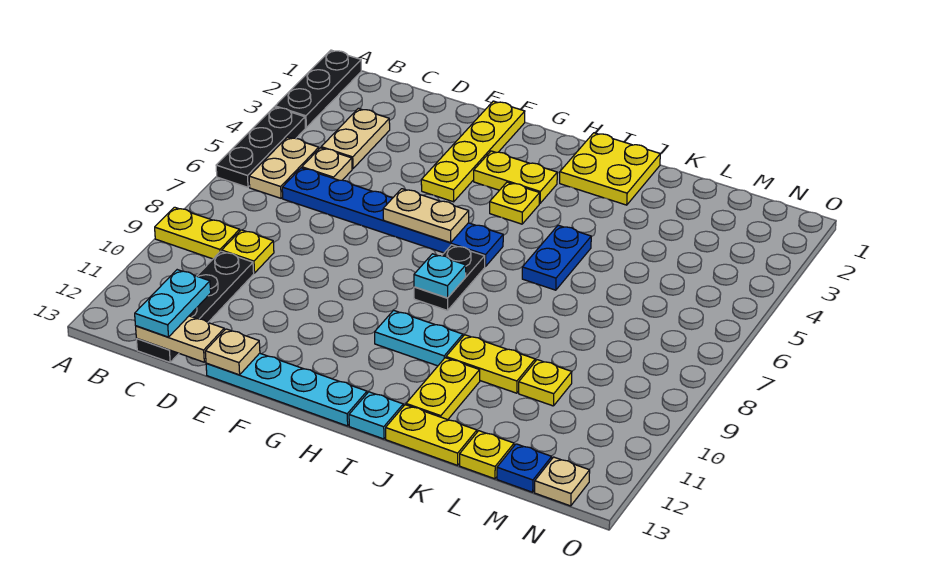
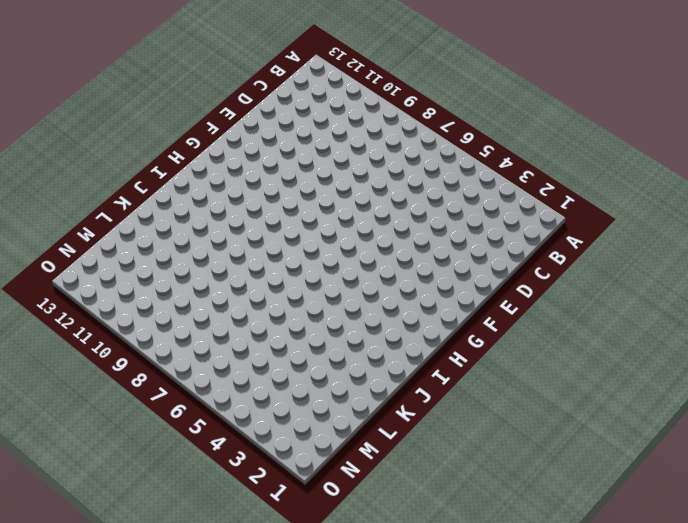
none -> black plate A1:A3 level 1
none -> black plate A4:A6 level 1
none -> yellow plate A9:B9 level 1
none -> tan plate B5:B6 level 1

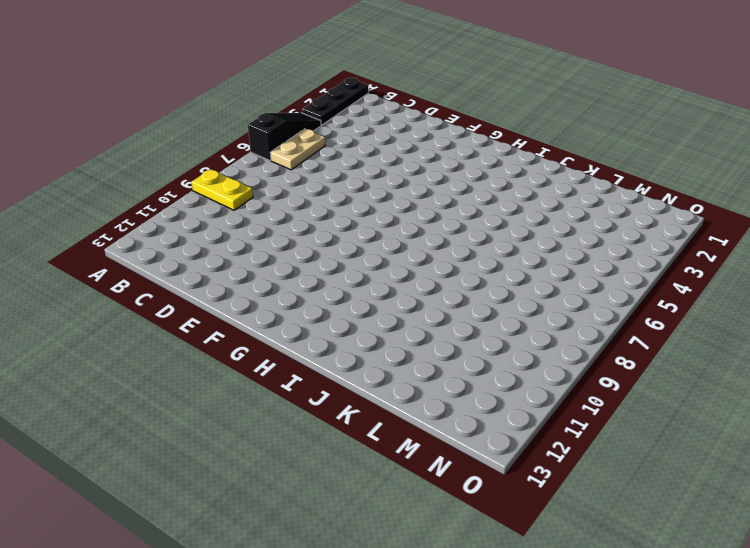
black slope A4:A6 level 1 top 6 -> black plate A4:A6 level 1
none -> tan plate C3:C4 level 1
none -> tan plate C5 level 1
none -> blue plate C6:H6 level 1
none -> yellow plate C9 level 1

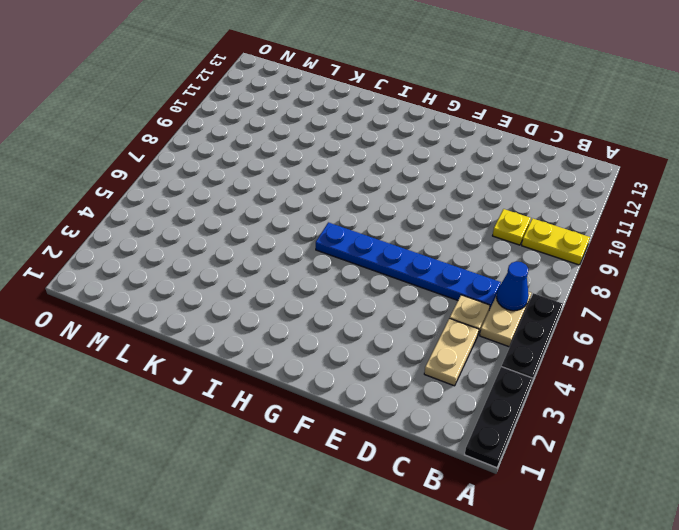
blue cone B6 level 2 -> none
none -> black plate C10:C13 level 1
none -> cyan plate E13:H13 level 1
none -> yellow plate F1:F4 level 1
none -> yellow plate G3:H3 level 1

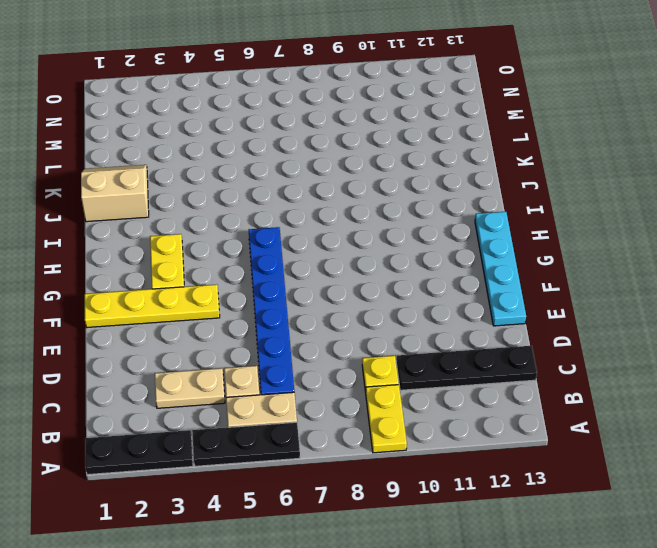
tan slope J1:K2 level 1 top J -> yellow plate I1:J2 level 1
none -> yellow plate H4 level 1
none -> black plate H7:H8 level 1
none -> cyan plate H10:I10 level 1
none -> cyan plate I13 level 1

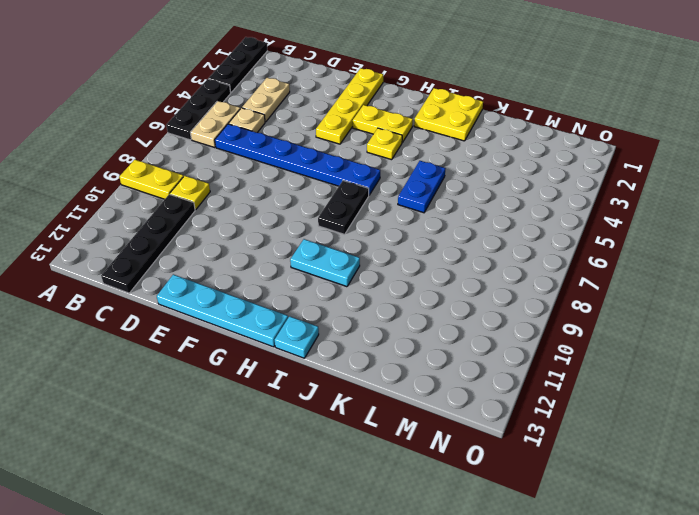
none -> yellow plate J10:K10 level 1
none -> yellow plate J11:J12 level 1
none -> yellow plate J13:K13 level 1
none -> yellow plate L10 level 1

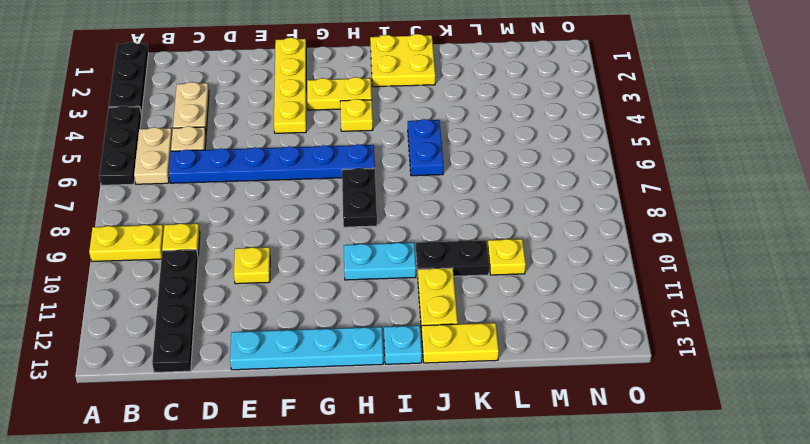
yellow plate E10 level 1 -> yellow plate L13 level 1
black plate J10:K10 level 1 -> yellow plate J10:K10 level 1
none -> blue plate M13 level 1
none -> tan plate N13 level 1
none -> tan plate C13:D13 level 2
none -> tan plate E13 level 2

